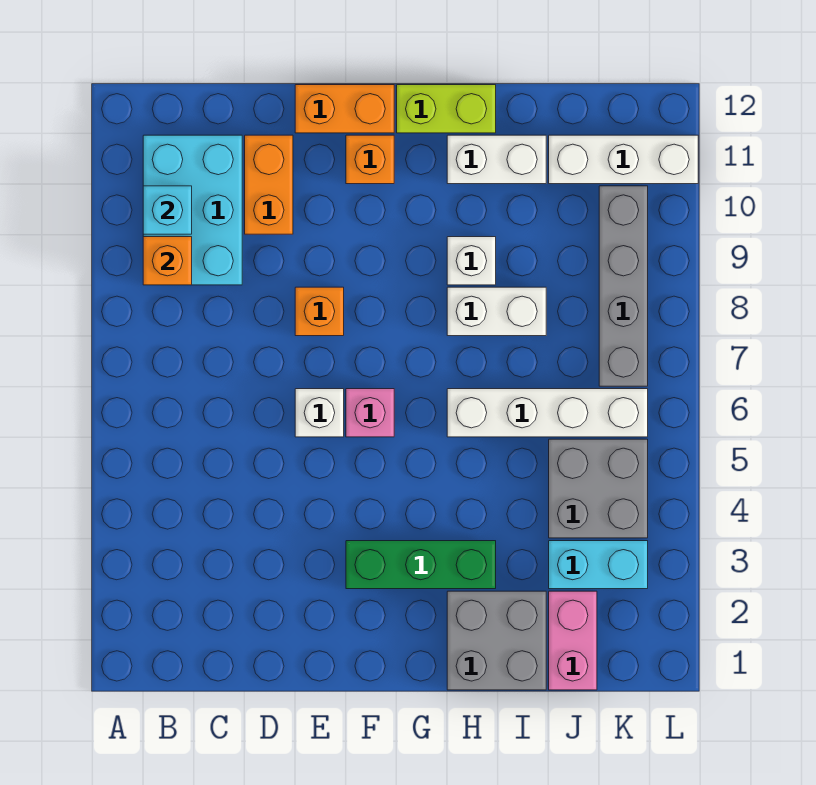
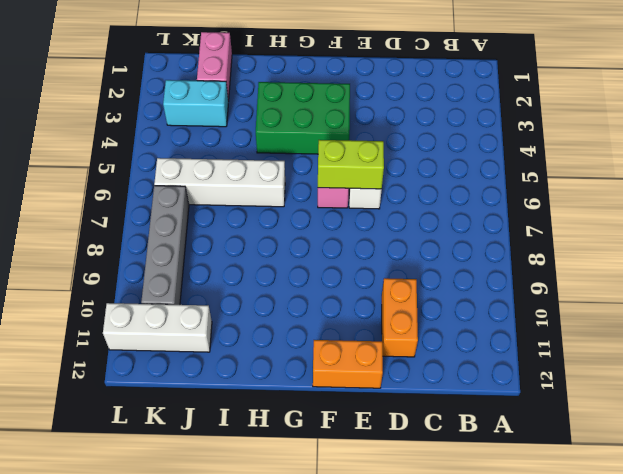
lime brick E6:F6 level 2 -> lime brick G12:H12 level 1
green brick F3:H4 level 1 -> green brick F3:H3 level 1
none -> cyan brick B9:C11 level 1
none -> orange brick E8 level 1
none -> orange brick F11 level 1

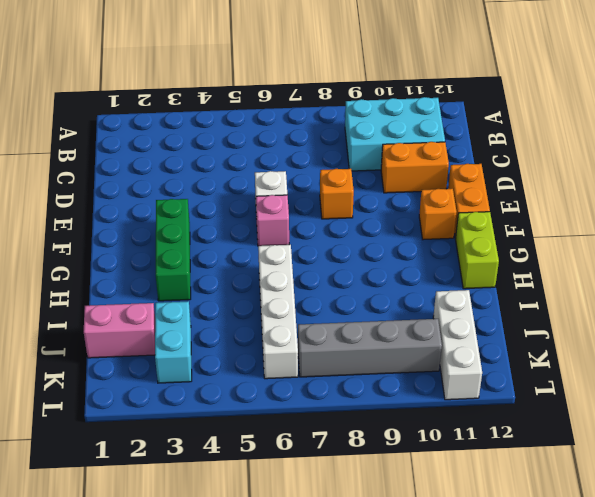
none -> grey brick H1:I2 level 1
none -> white brick H8:I8 level 1
none -> white brick H9 level 1

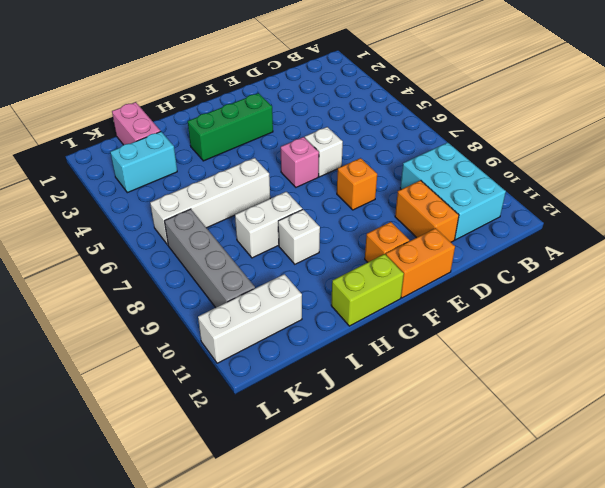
none -> grey brick H1:I2 level 1
none -> white brick H11:I11 level 1
none -> grey brick J4:K5 level 1

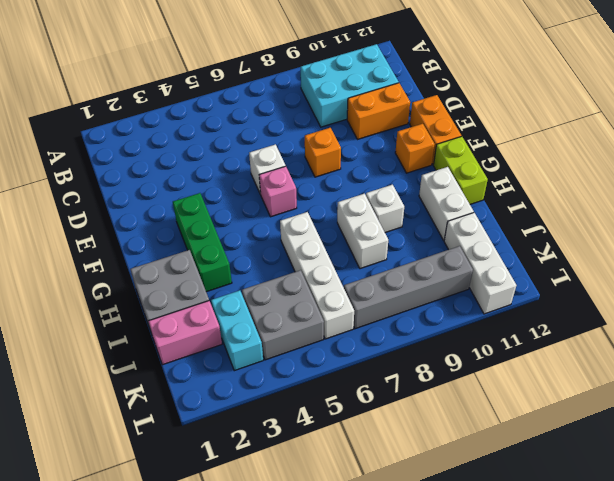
none -> orange brick B9 level 2
none -> cyan brick B10 level 2

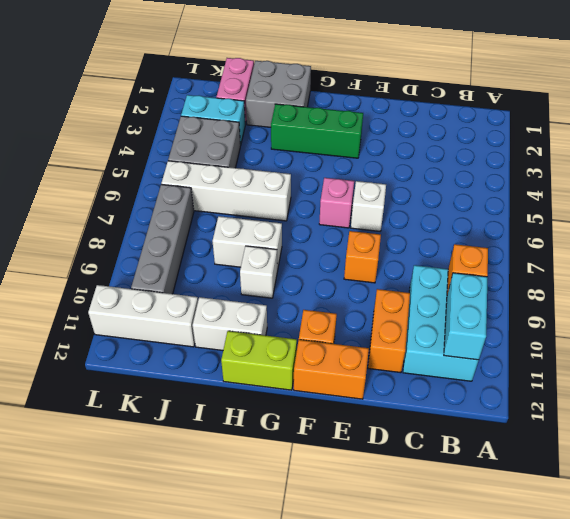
cyan brick B10:B11 level 2 -> cyan brick B10 level 2

